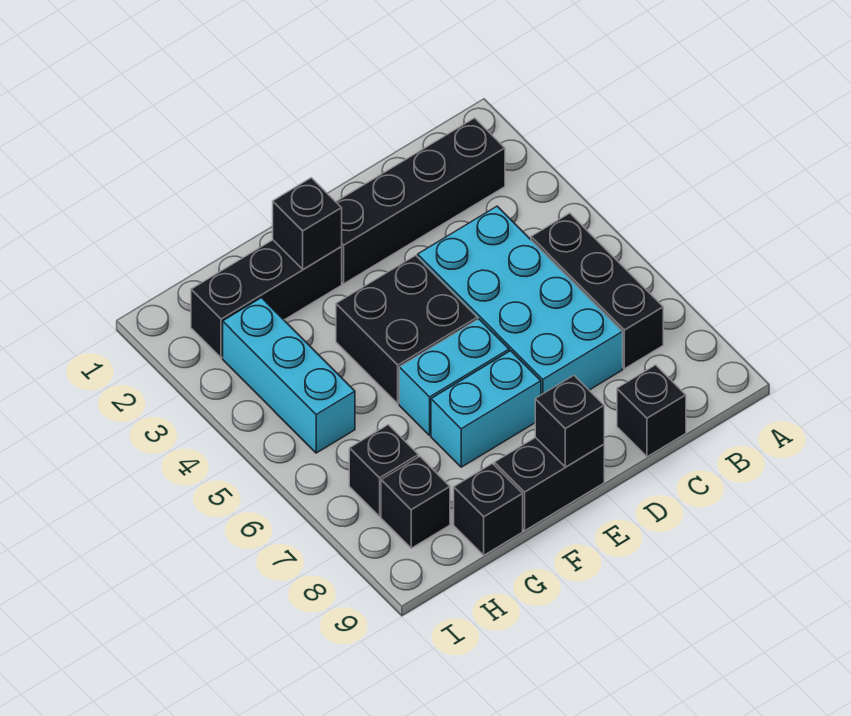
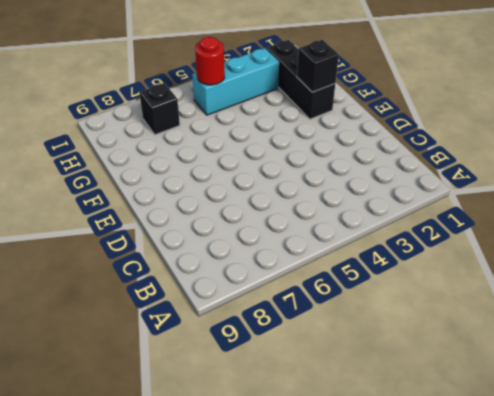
red round brick H5 level 2 -> none
none -> black brick B2:E2 level 1
none -> black brick B5:B7 level 1
none -> cyan brick C4:D7 level 1

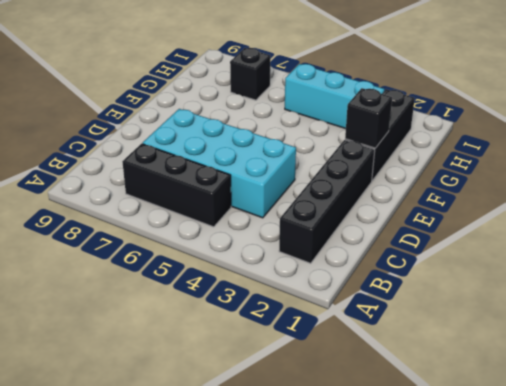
none -> black brick C9 level 1
none -> black brick E4:F5 level 1
none -> cyan brick E6:F6 level 1

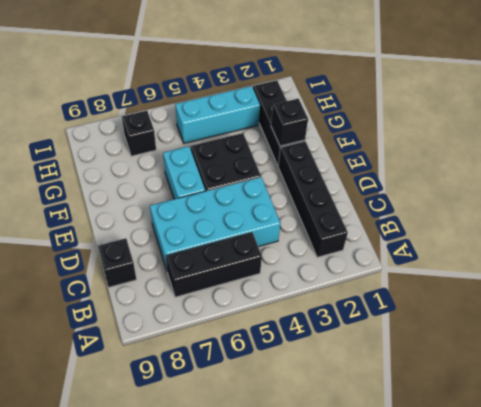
none -> cyan brick E7:F7 level 1
none -> black brick E9:F9 level 1
none -> black brick G9 level 1

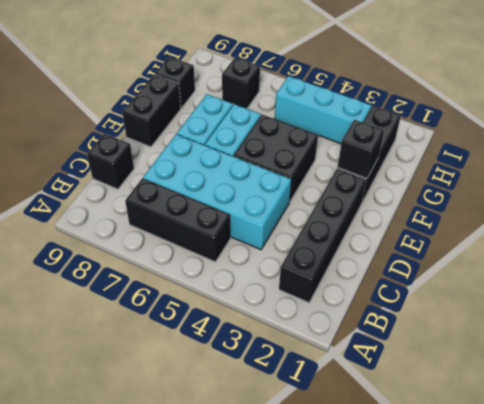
none -> black brick H8 level 1
none -> black brick E9 level 2

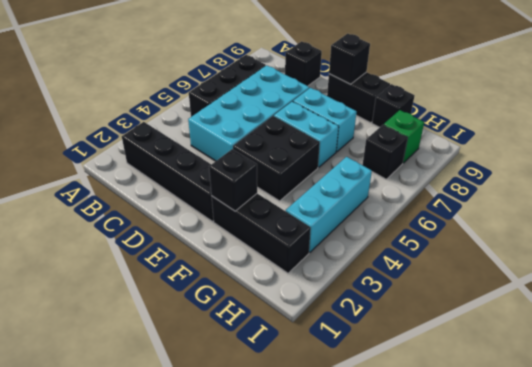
green brick H8 level 1 -> black brick H8 level 1

